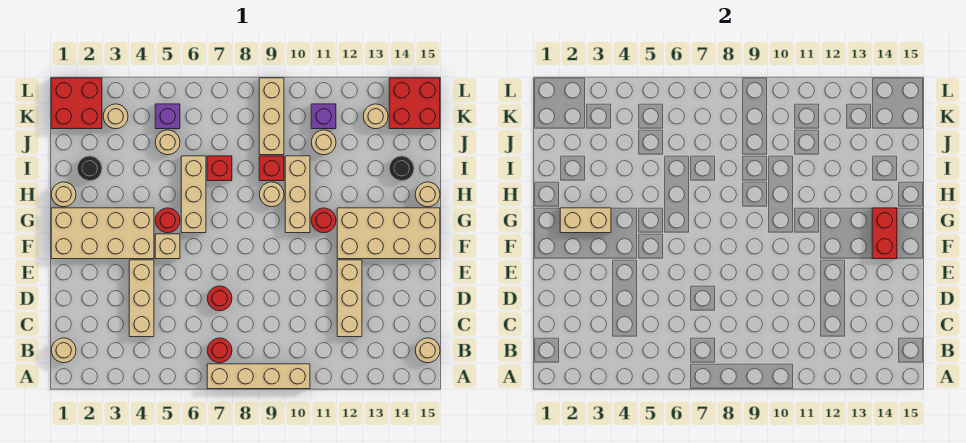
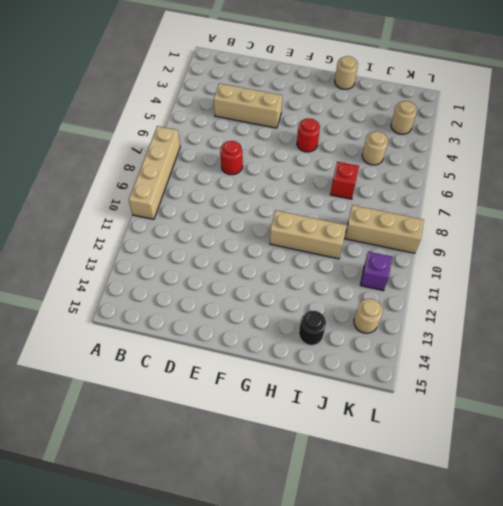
none -> tan round brick B1 level 1
none -> red round brick B7 level 1
none -> tan round brick B15 level 1
none -> tan brick C12:E12 level 1

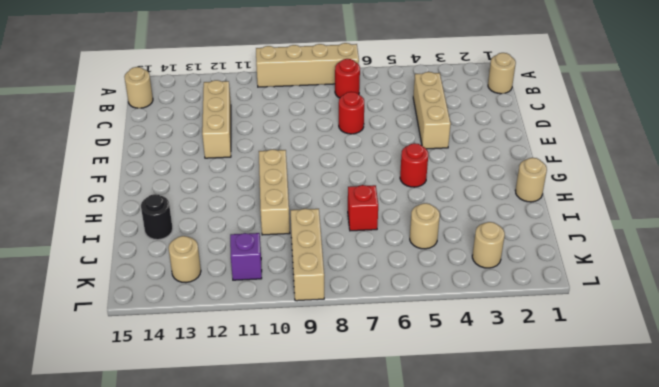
none -> tan brick F1:G4 level 1
none -> tan brick F5 level 1
none -> tan brick F12:G15 level 1
none -> tan brick G6:I6 level 1

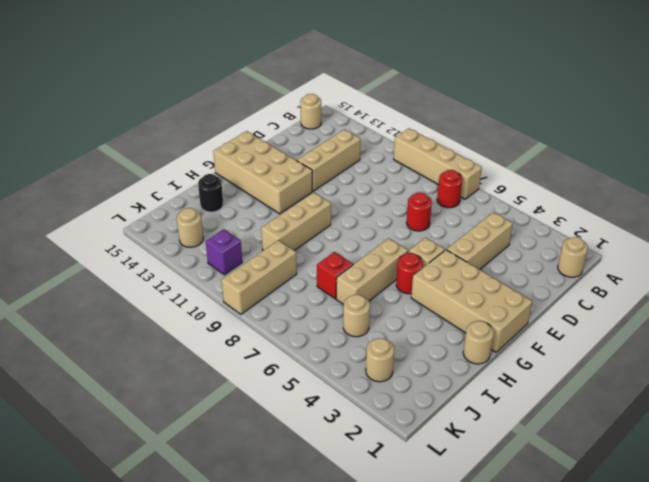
none -> red round brick G11 level 1
none -> tan round brick H9 level 1
none -> tan round brick H15 level 1
none -> black round brick I2 level 1

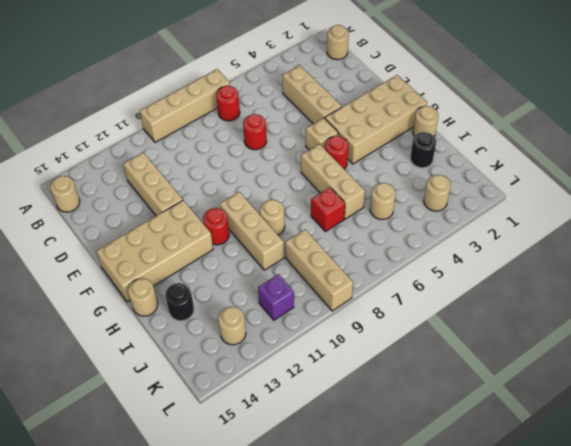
none -> red brick I9 level 1
none -> tan round brick J11 level 1
none -> red brick K1:L2 level 1
none -> purple brick K5 level 1

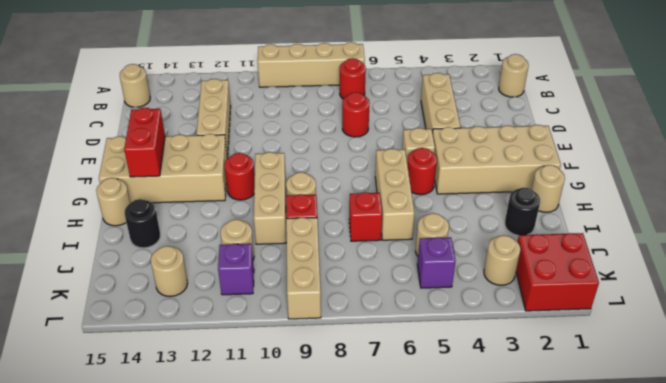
none -> red brick K14:L15 level 1
none -> tan brick G2:G3 level 2

